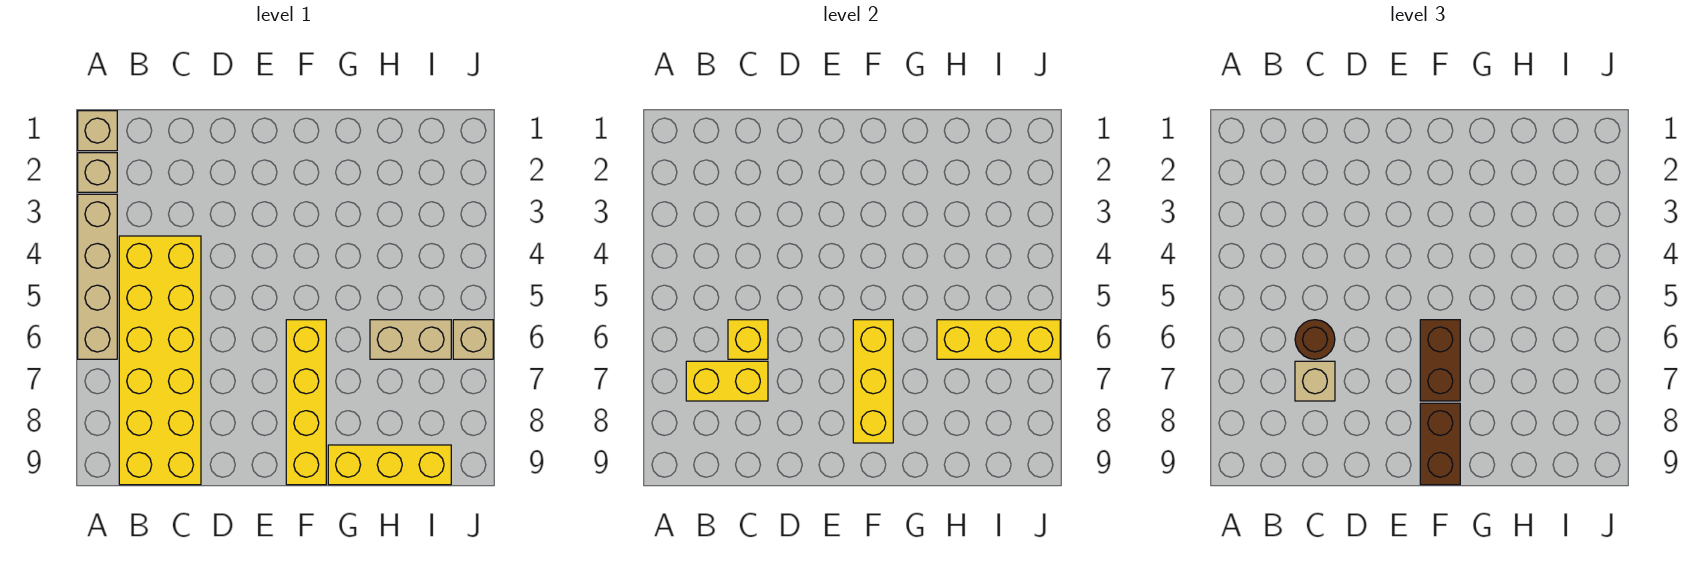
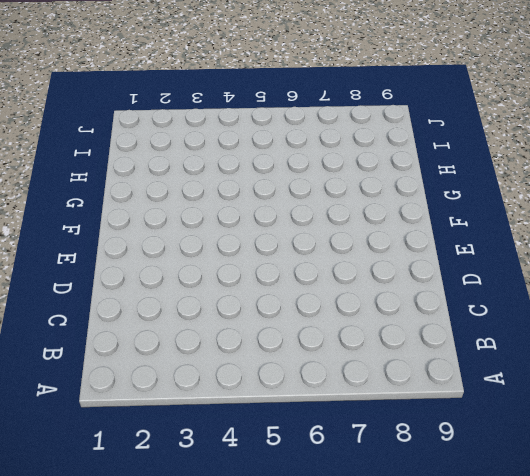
none -> tan brick A1 level 1
none -> tan brick A2 level 1
none -> tan brick A3:A6 level 1

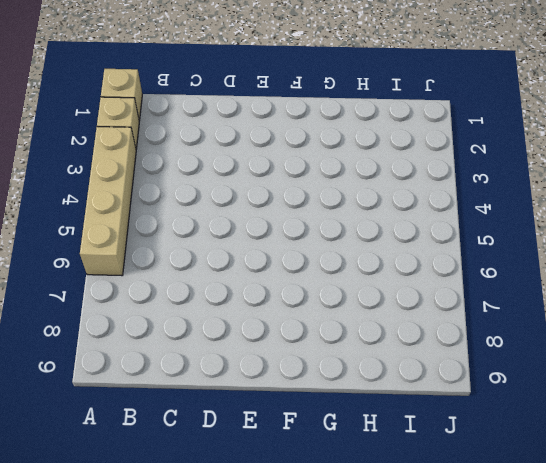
none -> yellow brick B4:C9 level 1
none -> yellow brick F6:F9 level 1
none -> yellow brick G9:I9 level 1

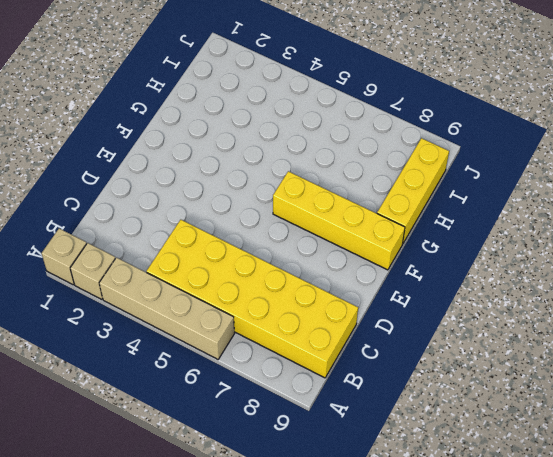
none -> tan brick H6:I6 level 1
none -> tan brick J6 level 1
none -> yellow brick B7:C7 level 2

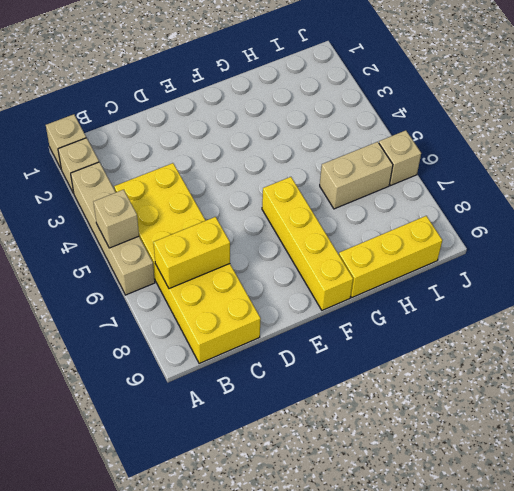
tan brick A5 level 2 -> tan brick C7 level 3
none -> yellow brick C6 level 2
none -> yellow brick F6:F8 level 2
none -> yellow brick H6:J6 level 2

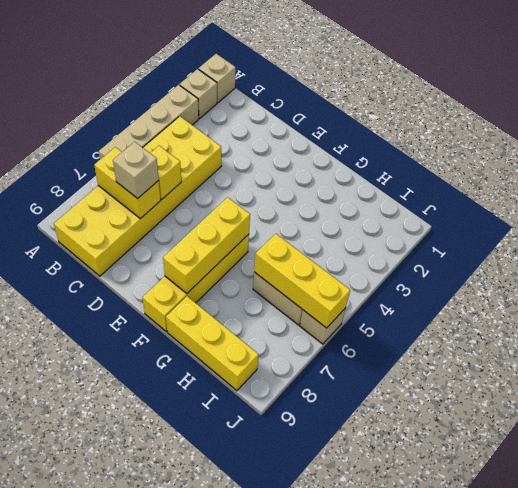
none -> brown round brick C6 level 3
none -> brown brick F6:F7 level 3
none -> brown brick F8:F9 level 3

